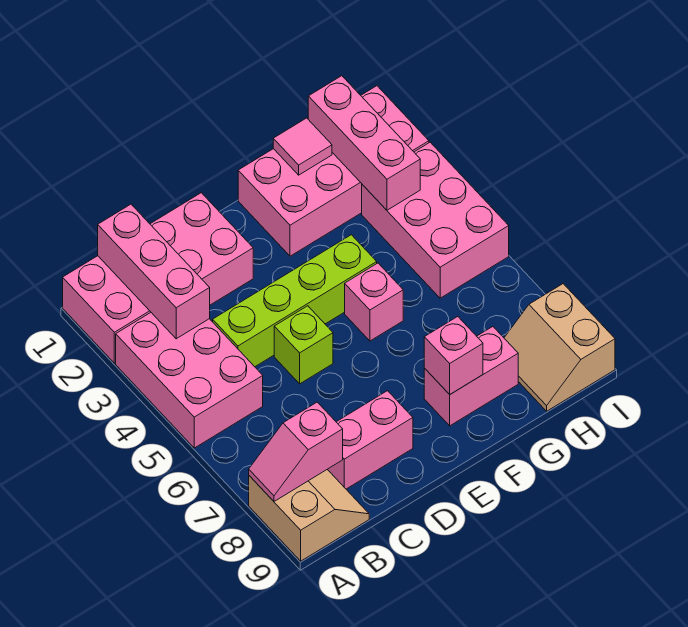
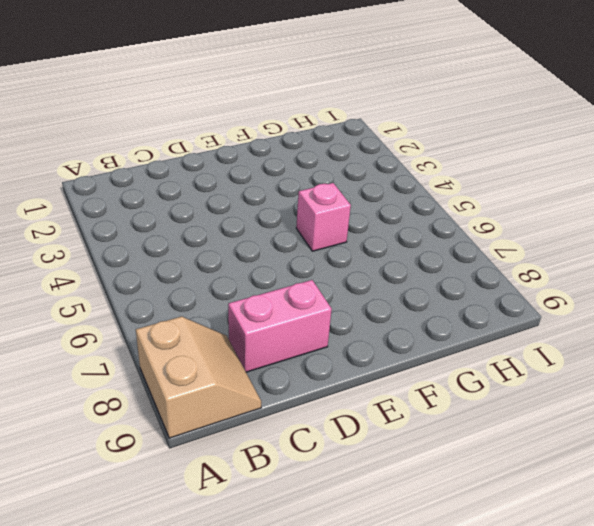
none -> pink brick A1:D2 level 1
none -> pink brick A3:B5 level 1
none -> lime brick C4:F4 level 1

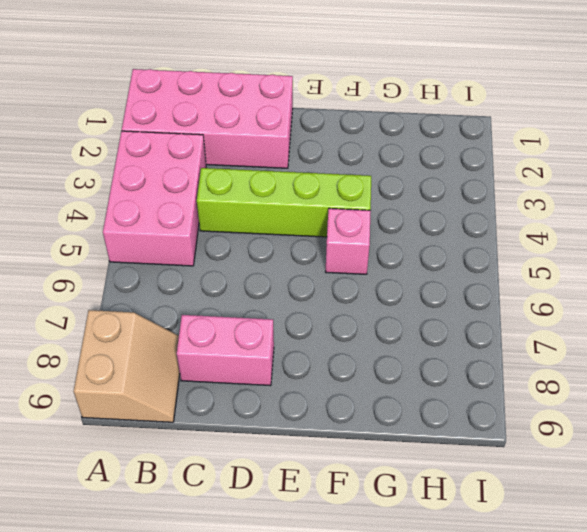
none -> lime brick D5 level 1
none -> pink brick F1:I2 level 1
none -> pink brick F8:G8 level 1

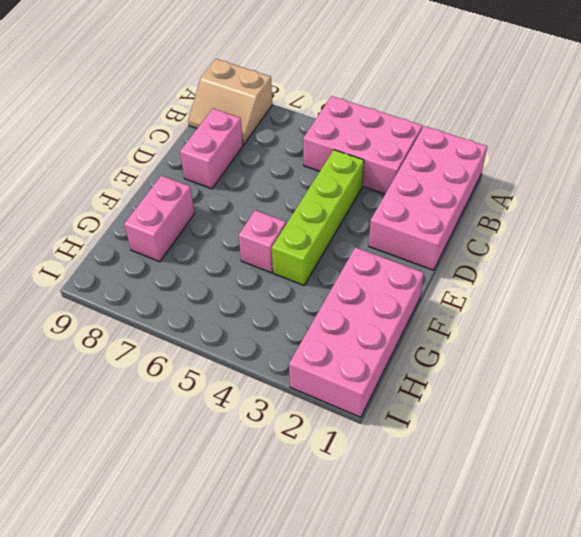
none -> lime brick D5 level 1
none -> pink brick H3:I5 level 1
none -> tan slope H8:I9 level 1 top I

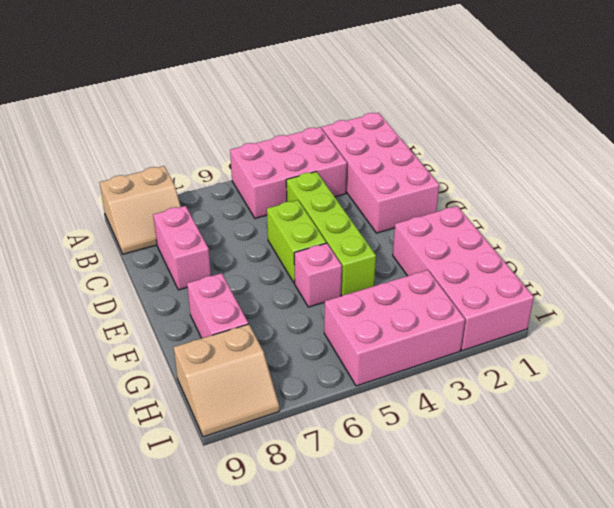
lime brick D5:E5 level 1 -> lime brick D5 level 1
tan slope H8:I9 level 1 top H -> tan slope H8:I9 level 1 top I
none -> pink slope A8:B8 level 2 top B
none -> pink brick B1:B3 level 2
none -> pink brick F8 level 2

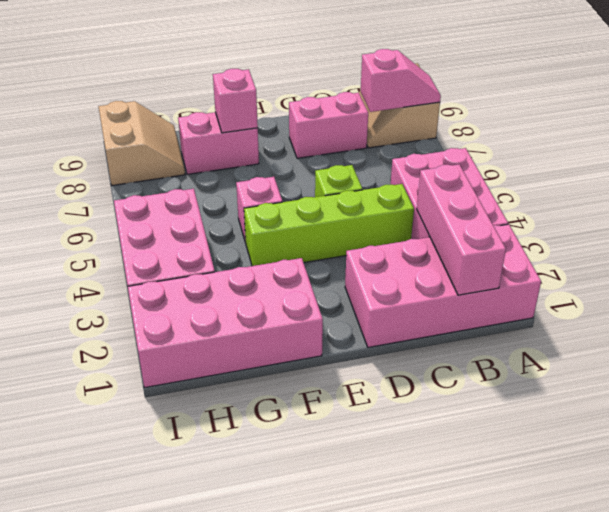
none -> pink tile G1 level 2
none -> pink brick H1:H3 level 2

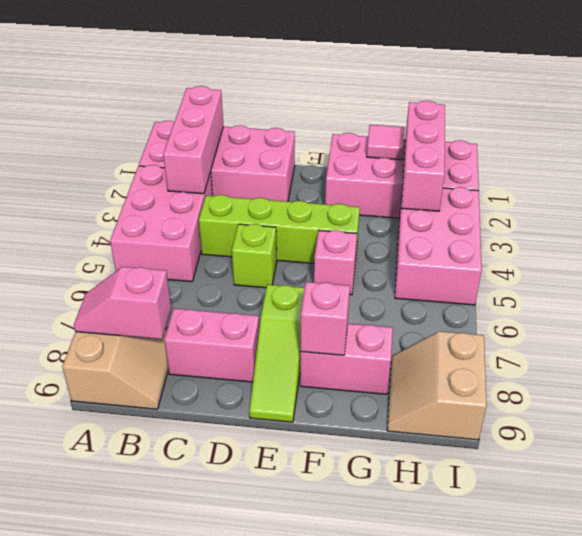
lime slope E7:E9 level 1 top 7 -> none

